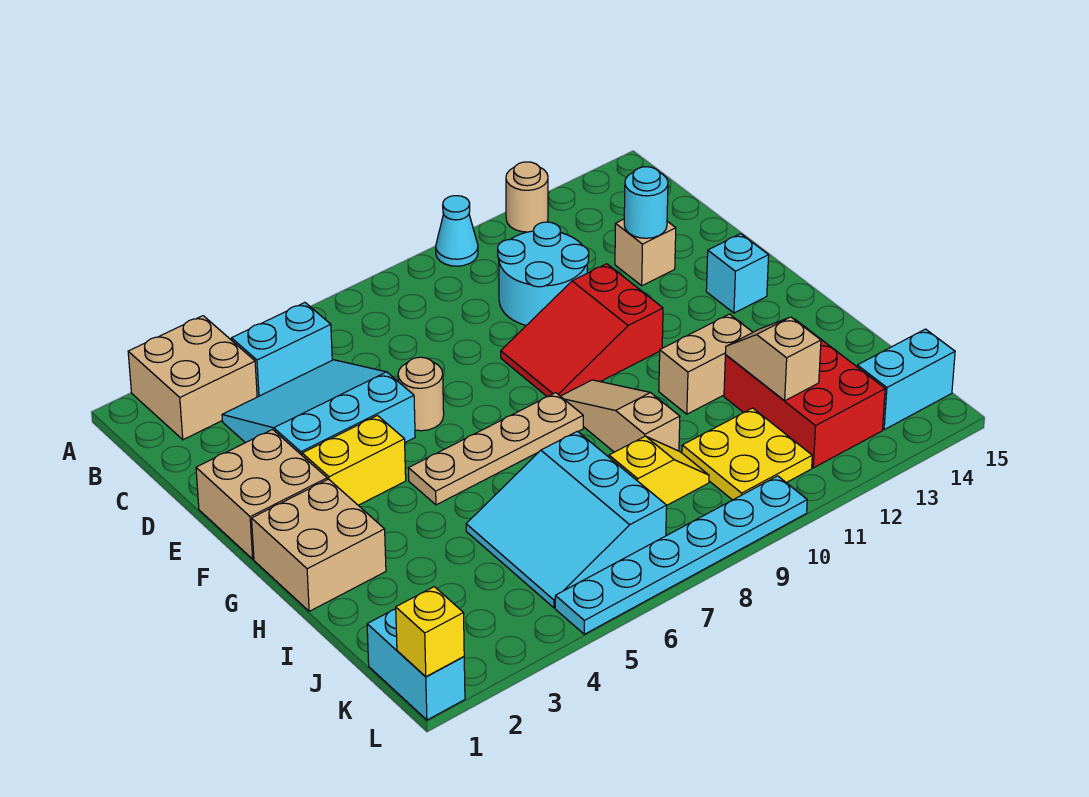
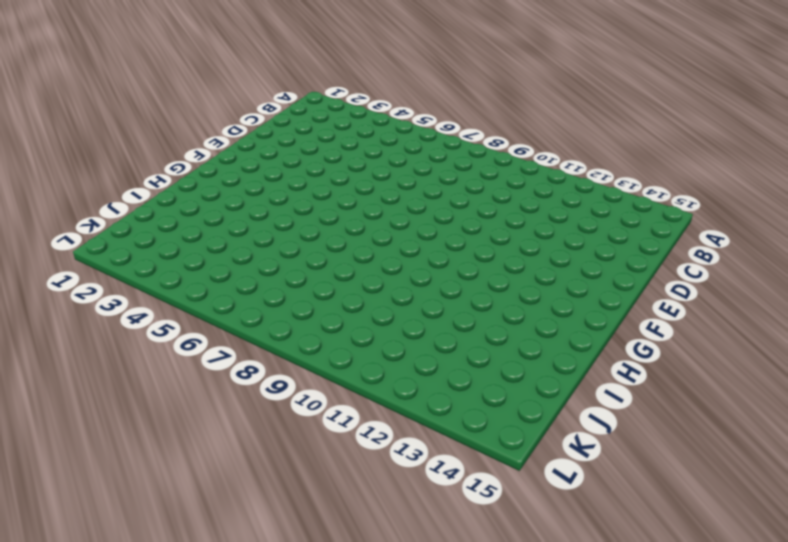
none -> tan brick A2:B3 level 1
none -> cyan cone A10 level 1
none -> tan round brick A12 level 1

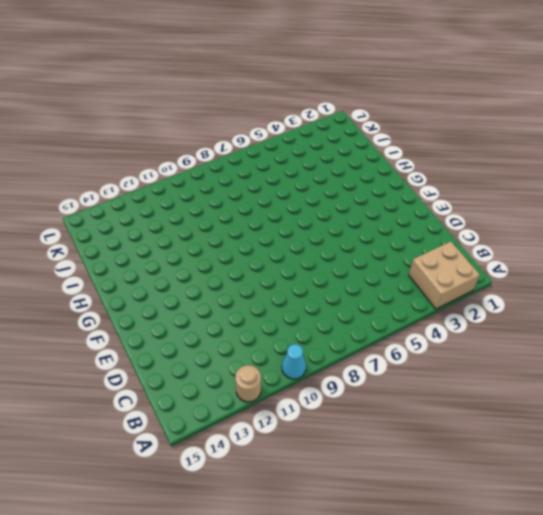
none -> cyan brick B4:B5 level 1
none -> cyan slope C3:E5 level 1 top E
none -> cyan round brick C10:D11 level 1

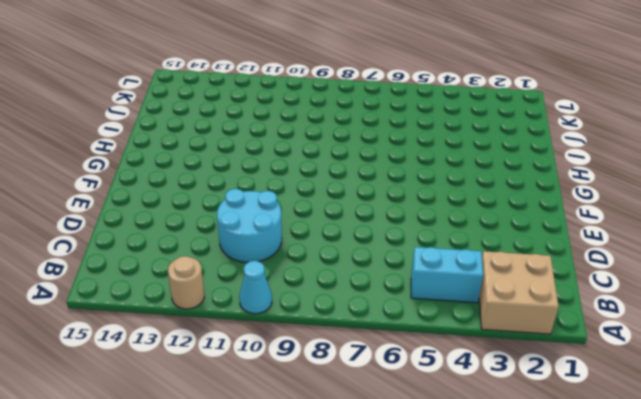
none -> cyan slope C3:E5 level 1 top E
none -> tan brick D13 level 1
none -> tan brick E1:F2 level 1

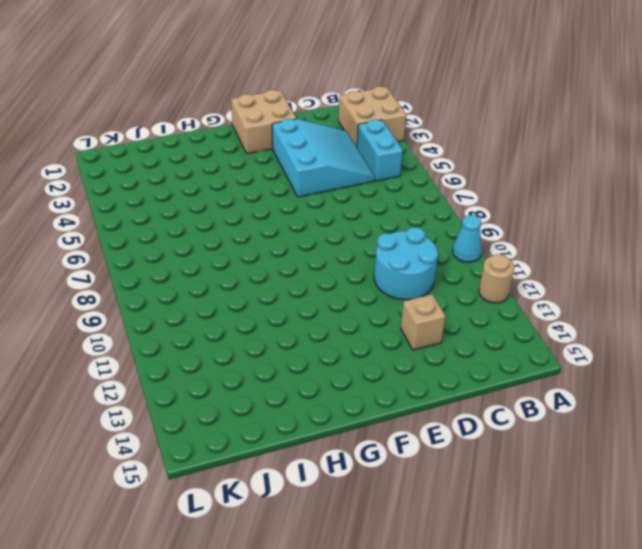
none -> tan round brick E6 level 1
none -> red slope E9:F11 level 1 top 11
none -> yellow brick F3:F4 level 1

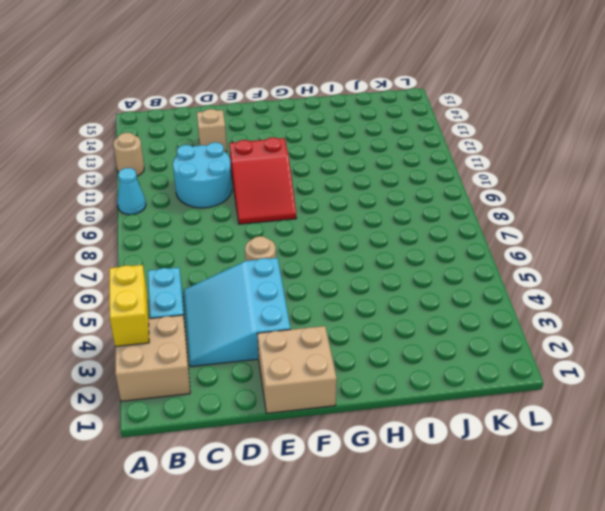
yellow brick A3:A4 level 2 -> yellow brick F3:F4 level 1
none -> cyan brick F14 level 1
none -> tan brick G1:H2 level 1
none -> tan plate G5:G8 level 1

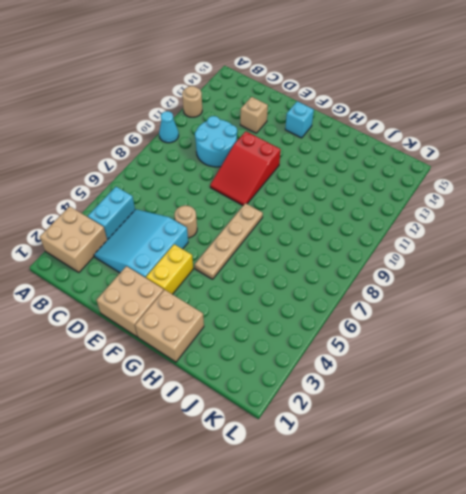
none -> tan slope G9:I9 level 1 top I
none -> tan brick H11:H12 level 1
none -> cyan slope I5:K7 level 1 top 7

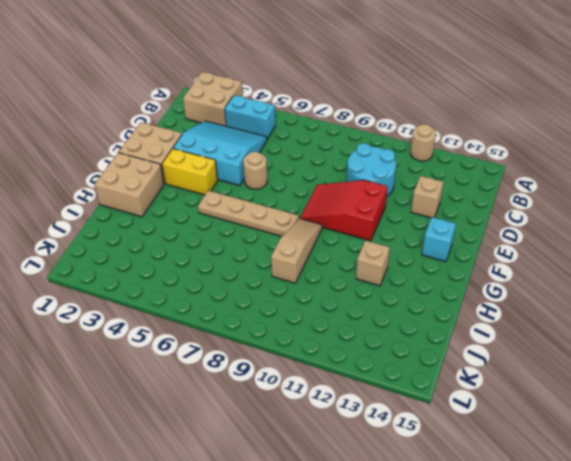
tan brick H12 level 1 -> tan brick H11:H12 level 1
none -> cyan cone A10 level 1
none -> cyan slope I5:K7 level 1 top 7
none -> red brick I12:K13 level 1

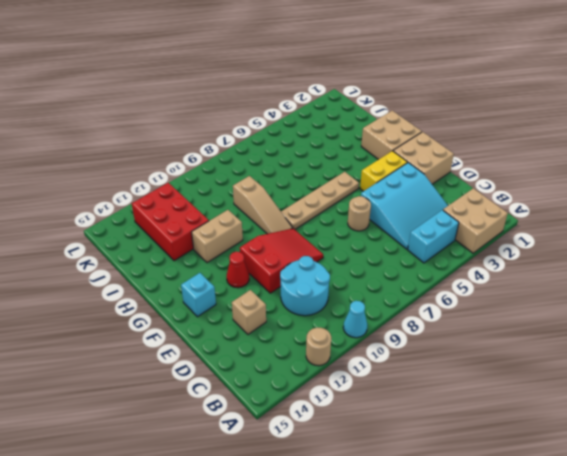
red cone F12 level 1 -> none
none -> cyan slope I5:K7 level 1 top 7
none -> yellow slope J8:J9 level 1 top 8
none -> yellow plate J10:K11 level 1

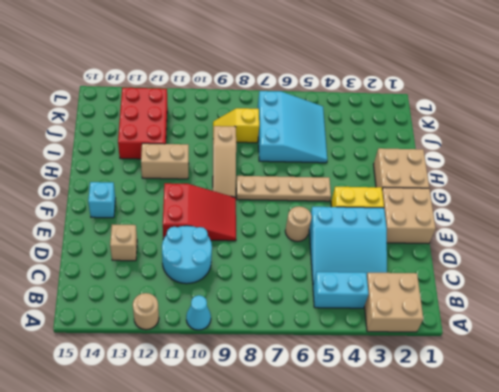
none -> yellow plate J10:K11 level 1
none -> cyan brick K1:L1 level 1
none -> cyan brick K14:K15 level 1

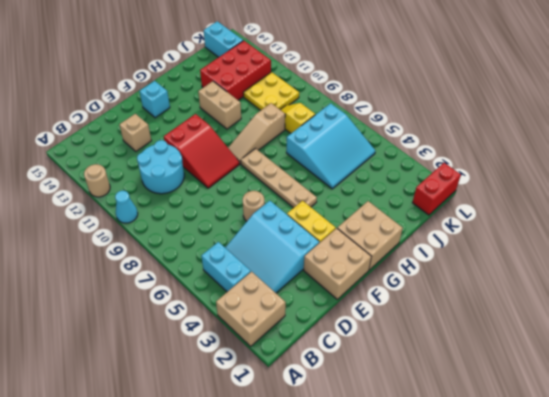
red brick K1:L1 level 1 -> cyan brick K1:L1 level 1
none -> cyan plate L5:L10 level 1
none -> cyan round brick D13 level 2
none -> tan slope I12:J12 level 2 top J

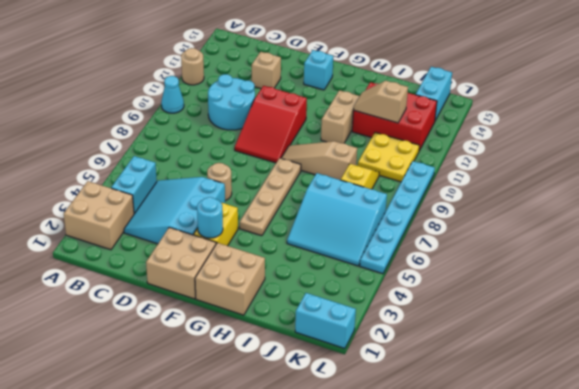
cyan round brick F3 level 2 -> cyan round brick D13 level 2
none -> yellow brick L1 level 2

